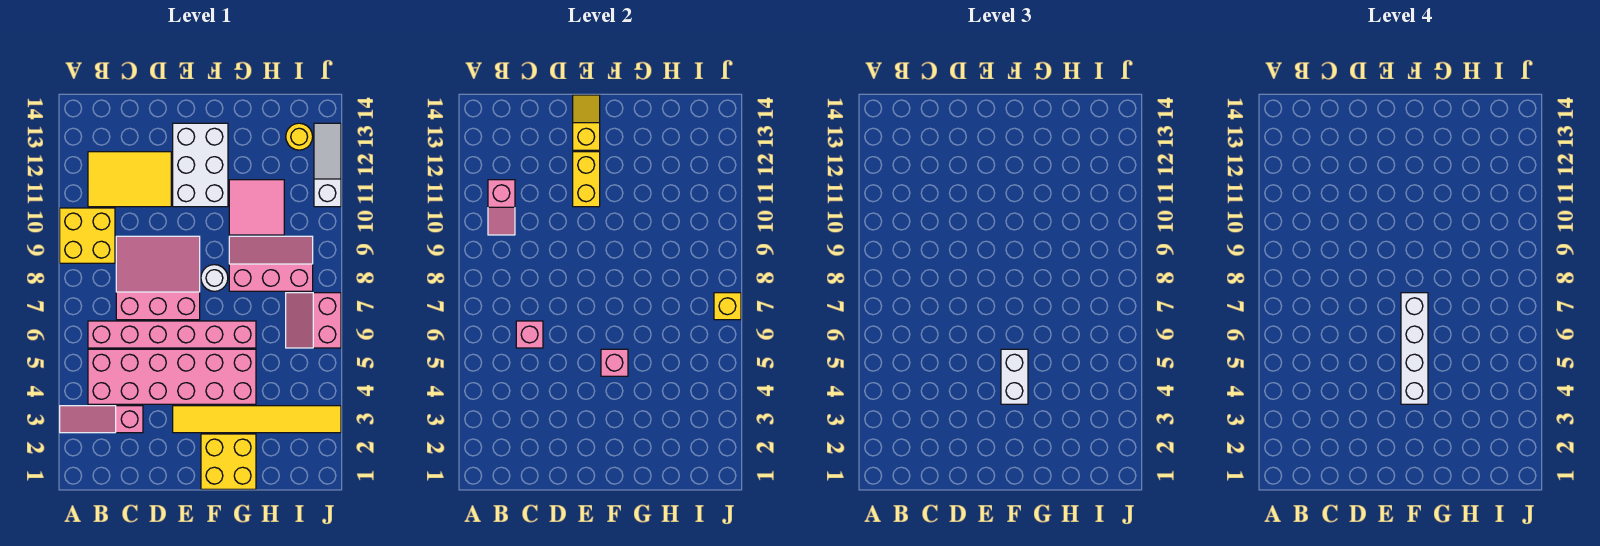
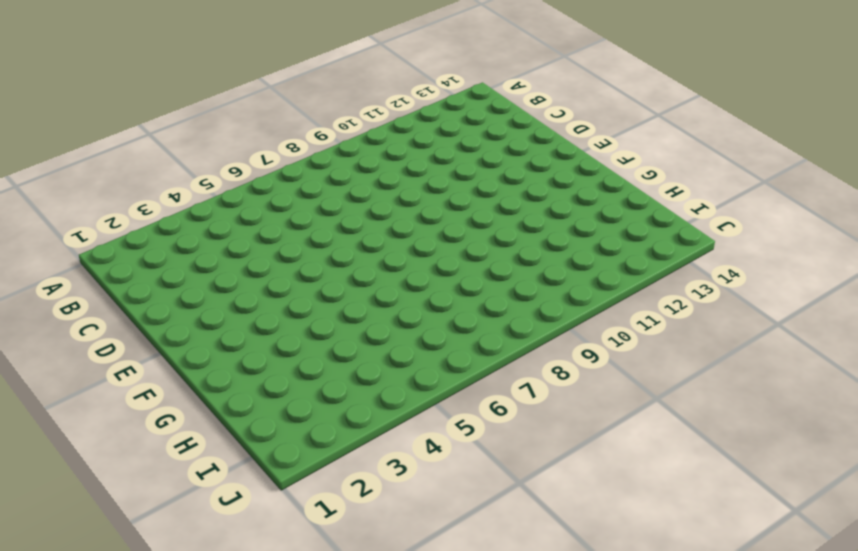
none -> pink slope A3:C3 level 1 top C
none -> yellow brick A9:B10 level 1
none -> pink brick B4:G5 level 1

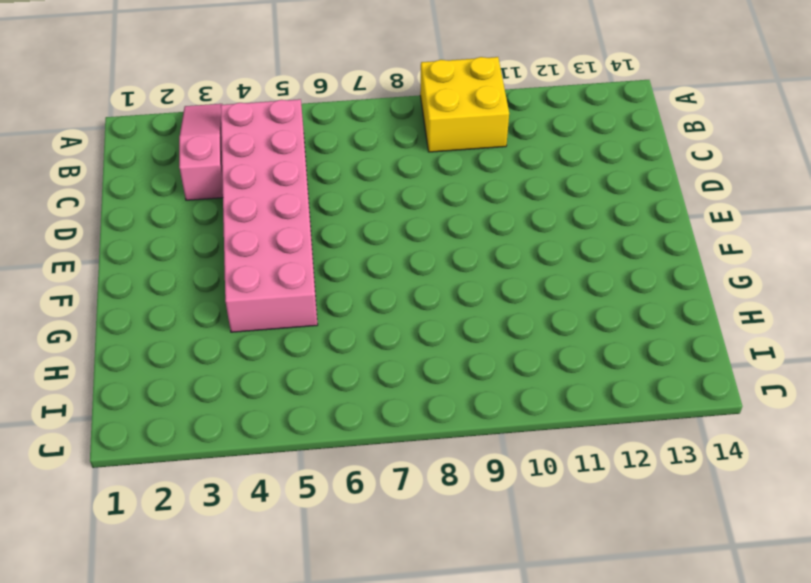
none -> pink brick B6:G6 level 1
none -> yellow tile B11:D12 level 1
none -> pink slope C7:E9 level 1 top 7

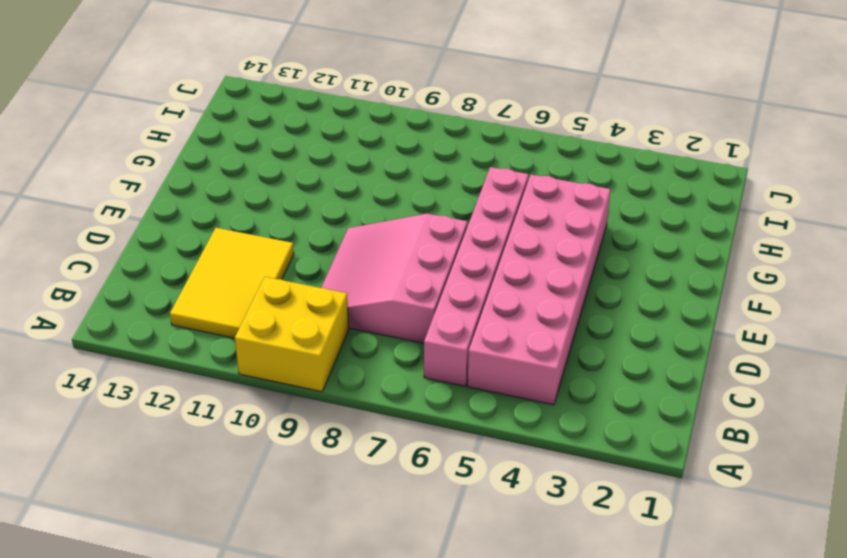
none -> pink slope A3:C3 level 1 top C
none -> yellow tile E3:J3 level 1
none -> white brick E11:F13 level 1

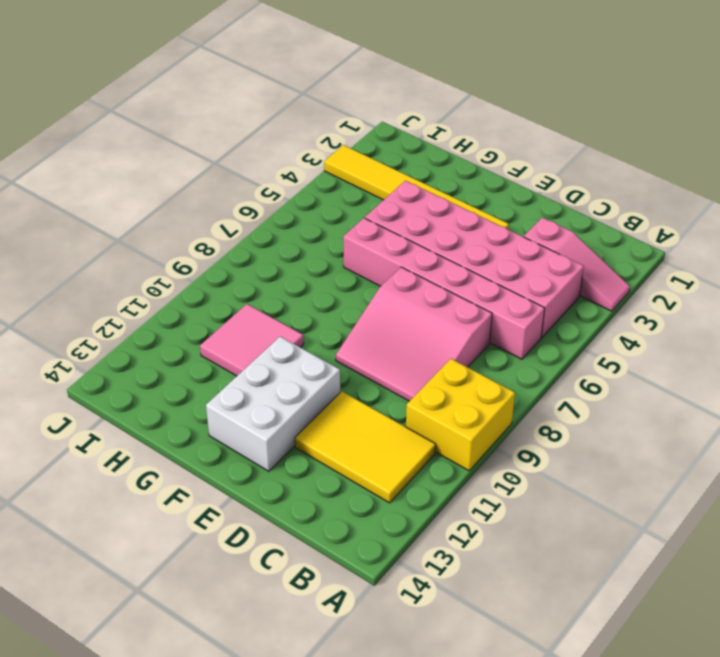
none -> yellow brick F1:G2 level 1
none -> white round brick F8 level 1
none -> pink slope G8:I9 level 1 top 8

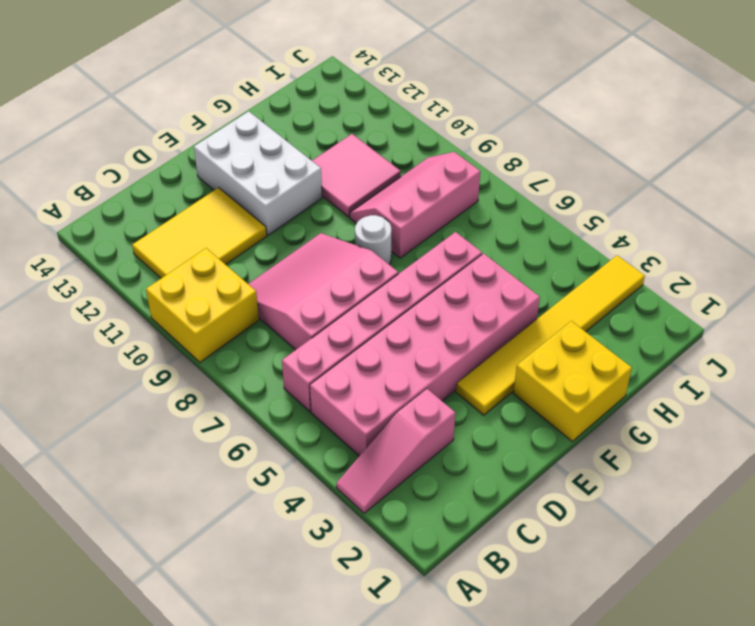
none -> pink slope I6:J7 level 1 top J
none -> yellow round brick I13 level 1
none -> white slope J11:J13 level 1 top 11

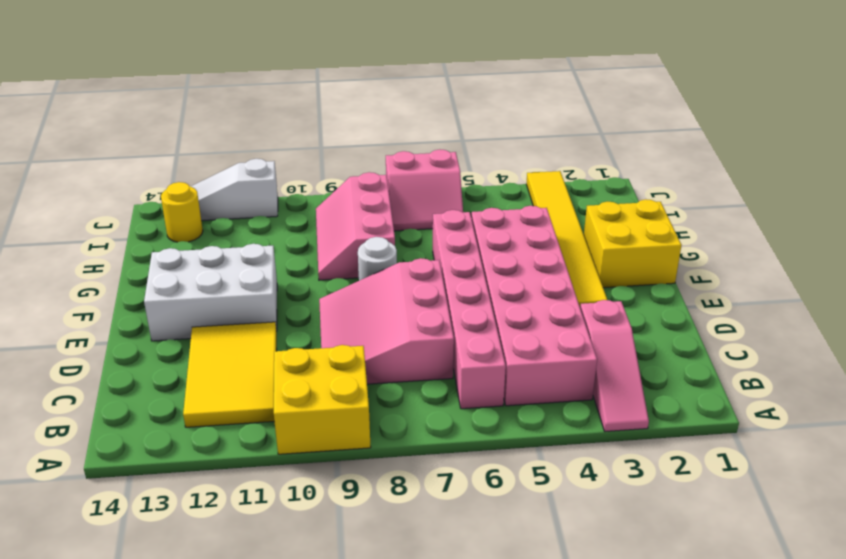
none -> pink tile G10:H11 level 1
none -> pink slope B10:B11 level 2 top 11
none -> pink brick C6 level 2

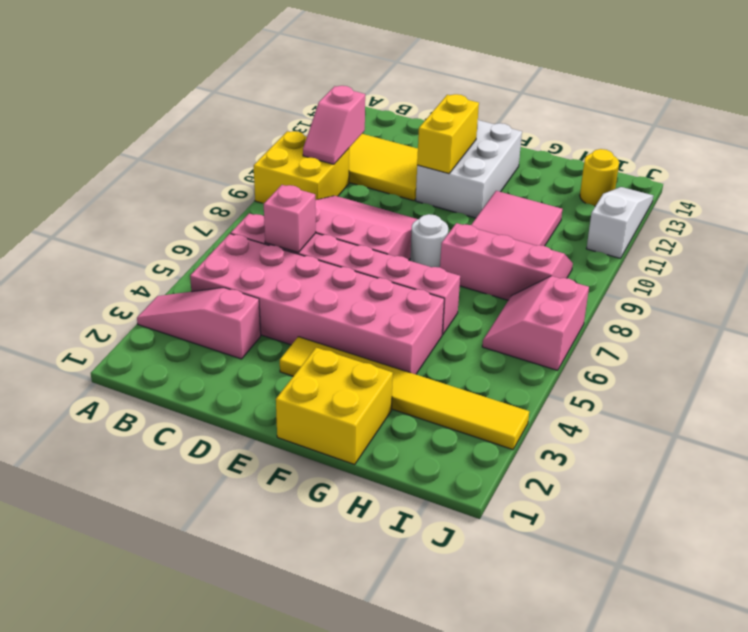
none -> yellow slope E13:E14 level 2 top 13
none -> pink brick F5 level 2
none -> yellow brick J7 level 2

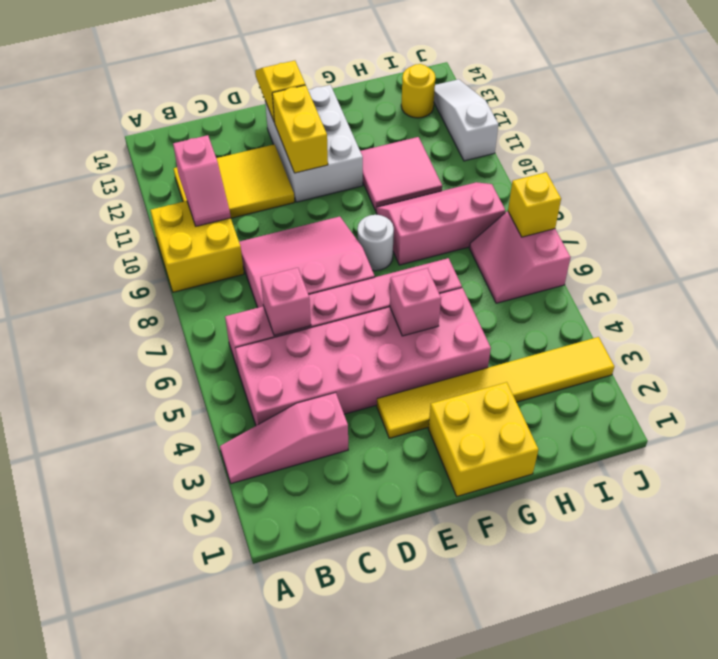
none -> white brick F4:F5 level 3
none -> white brick F4:F7 level 4

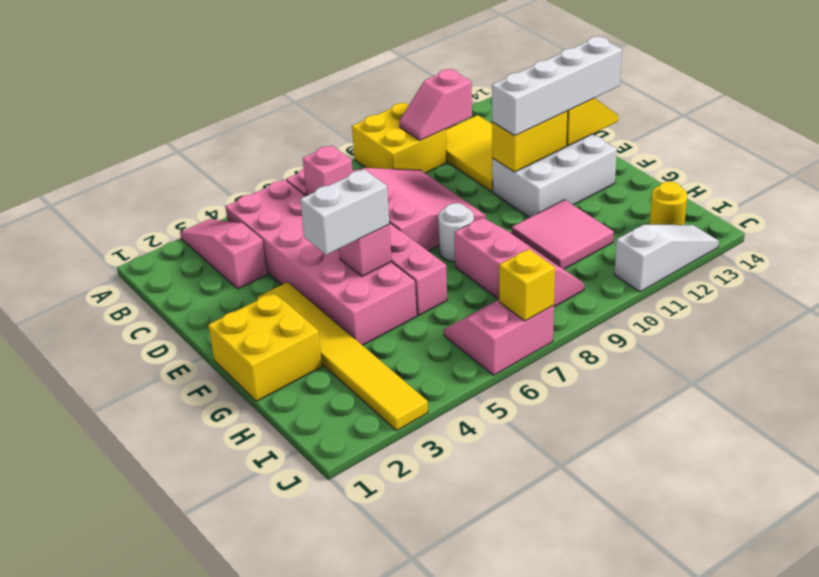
white brick E11:E14 level 3 -> white brick F4:F7 level 4

